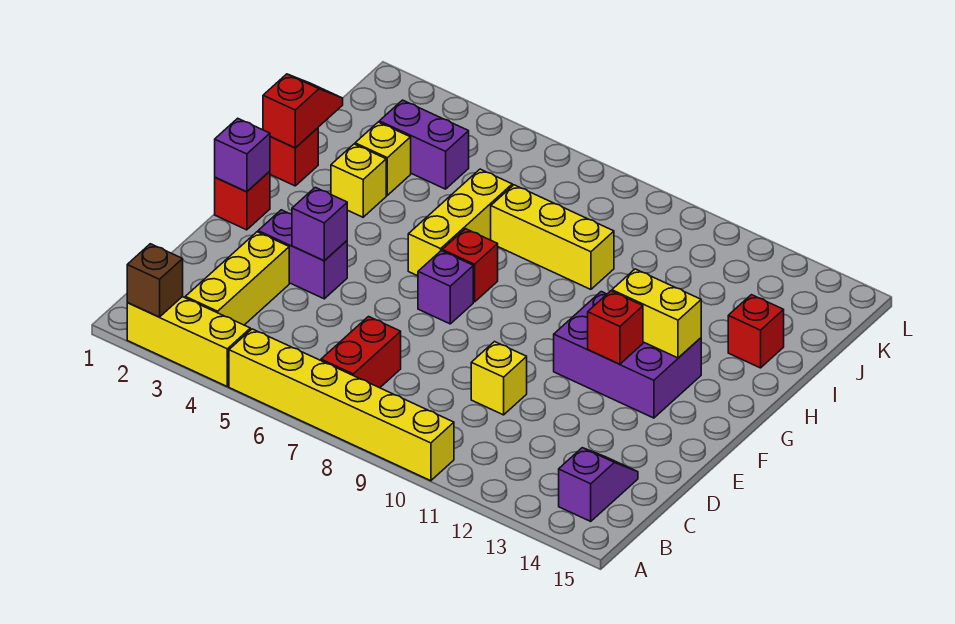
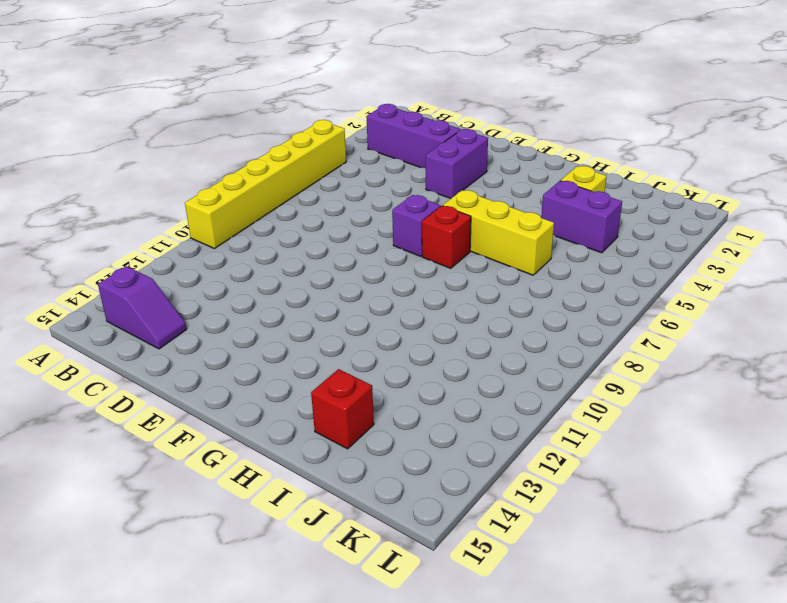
purple brick B3:D3 level 1 -> yellow brick B3:D3 level 1
purple brick I4:J4 level 1 -> purple brick J3:J4 level 1
none -> yellow brick A2:A4 level 1
none -> red brick B7:C7 level 1
none -> yellow brick D10 level 1

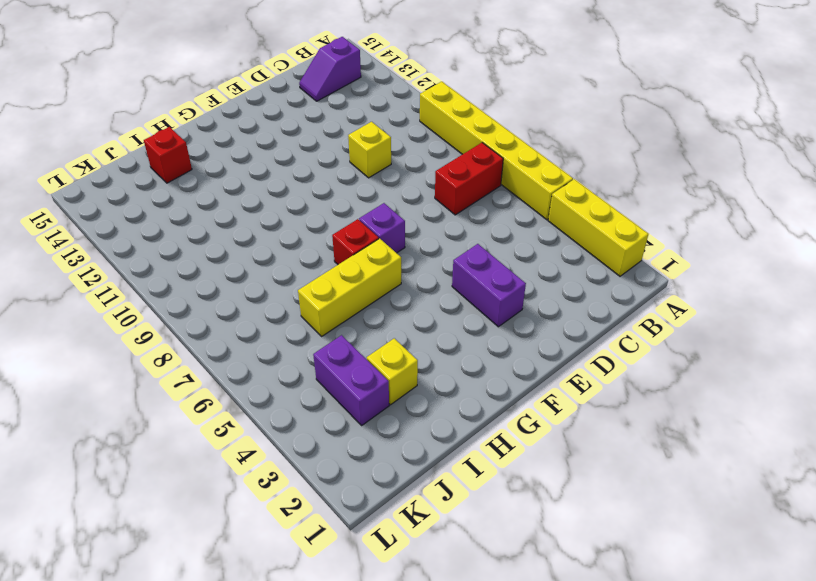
none -> yellow brick B3:D3 level 1
none -> red brick F1 level 1
none -> purple brick F11:G13 level 1

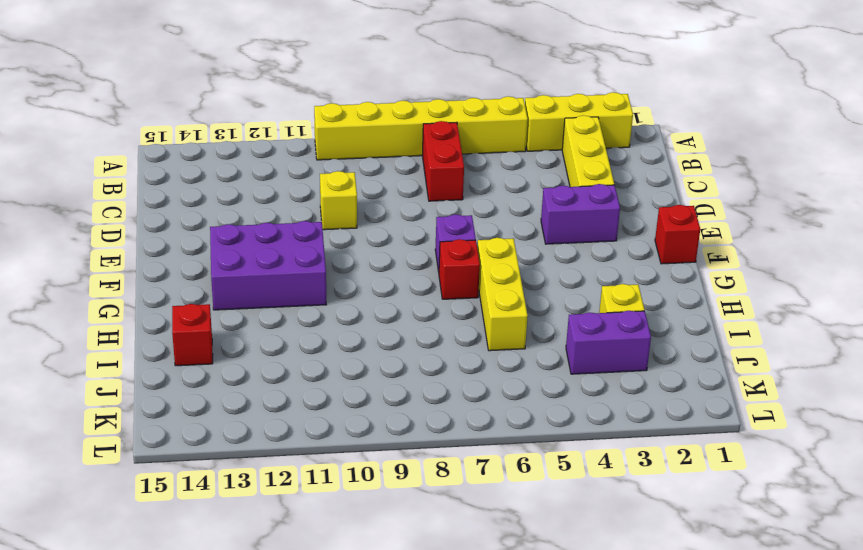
none -> purple slope B14:C14 level 1 top B
none -> red brick H1 level 1
none -> yellow brick H3 level 1

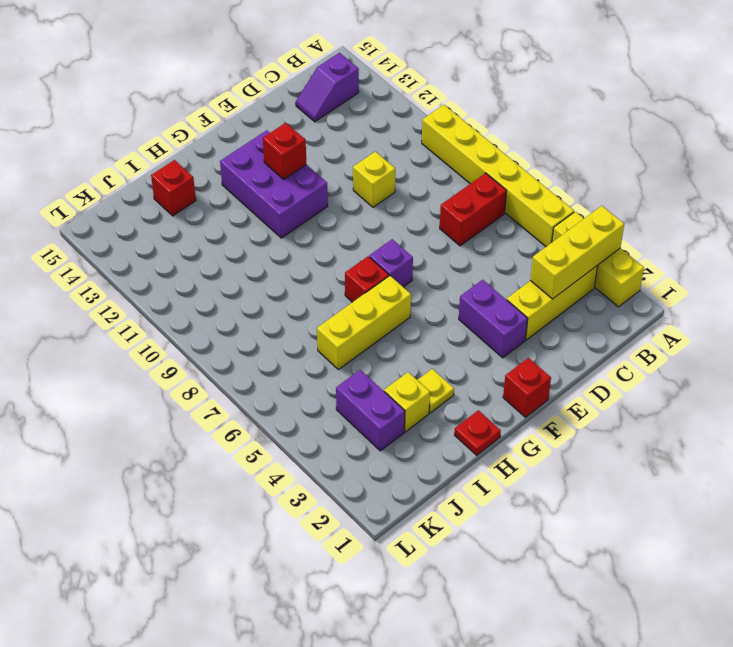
yellow brick A3:C3 level 2 -> yellow brick I7:I9 level 1
red plate H1 level 1 -> red brick H1 level 1
yellow plate H3 level 1 -> yellow brick H3 level 1
none -> brown brick A2 level 2
none -> purple brick E4 level 2
none -> purple brick F1 level 2

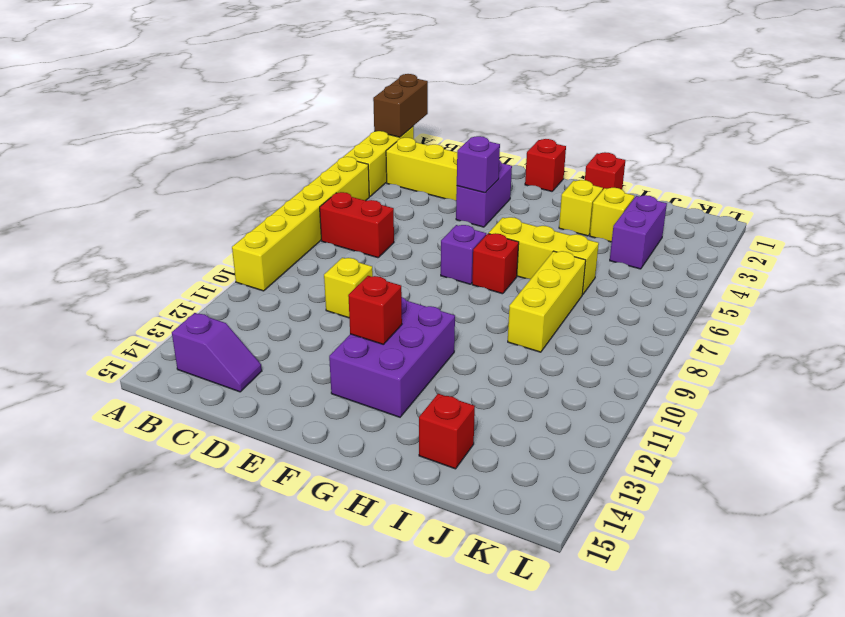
brown brick A1:A2 level 2 -> brown brick A2 level 2
none -> purple brick F1 level 2
none -> yellow brick G12:G13 level 2
none -> red slope H1:I1 level 2 top H

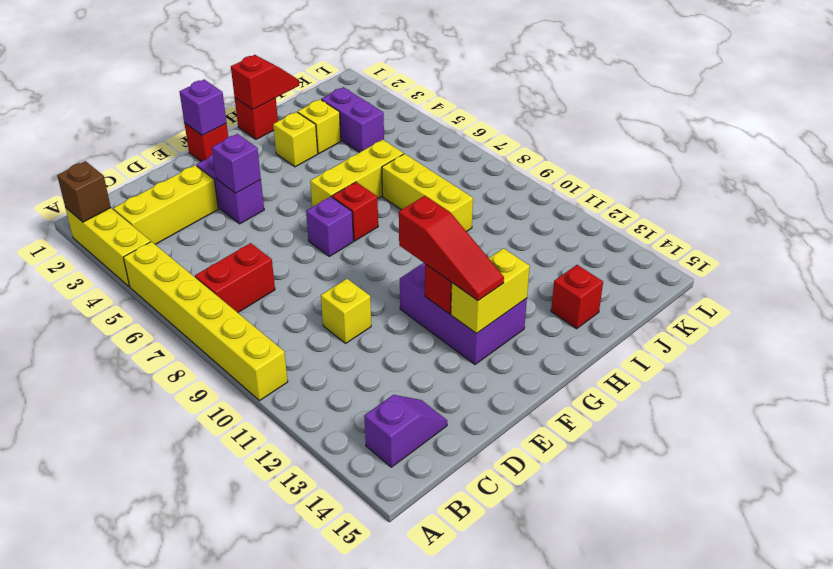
red slope F11:F13 level 3 top 11 -> none
yellow brick F13:G13 level 2 -> yellow brick G12:G13 level 2

